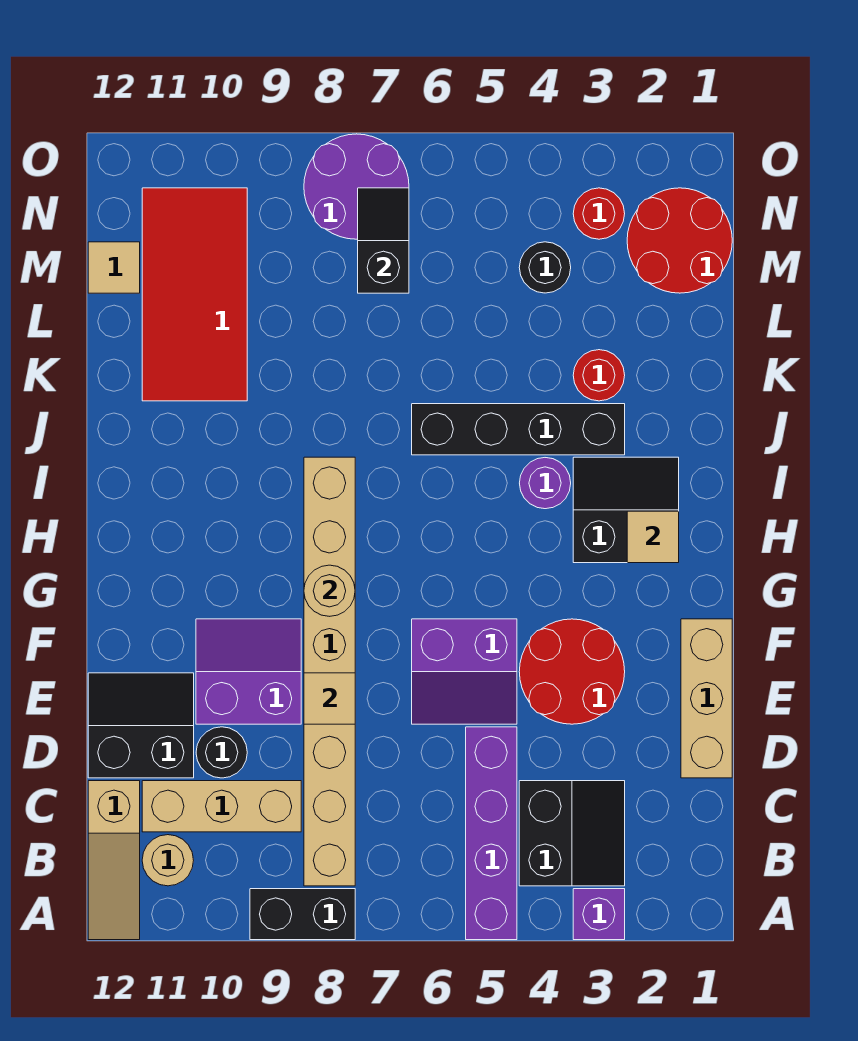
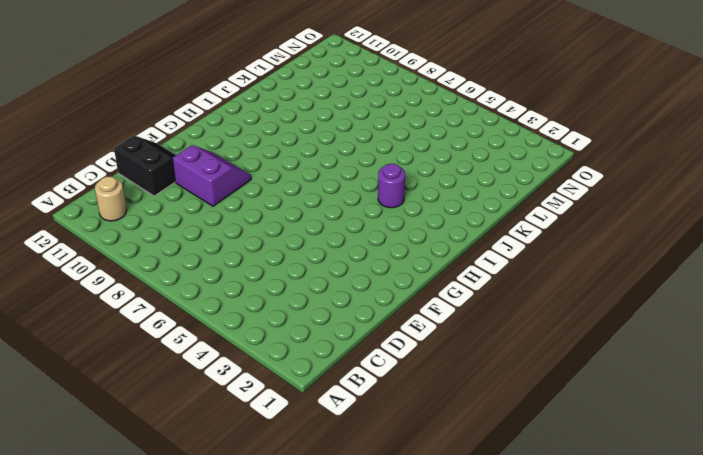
none -> purple brick A3 level 1
none -> purple brick A5:D5 level 1
none -> black brick A8:A9 level 1

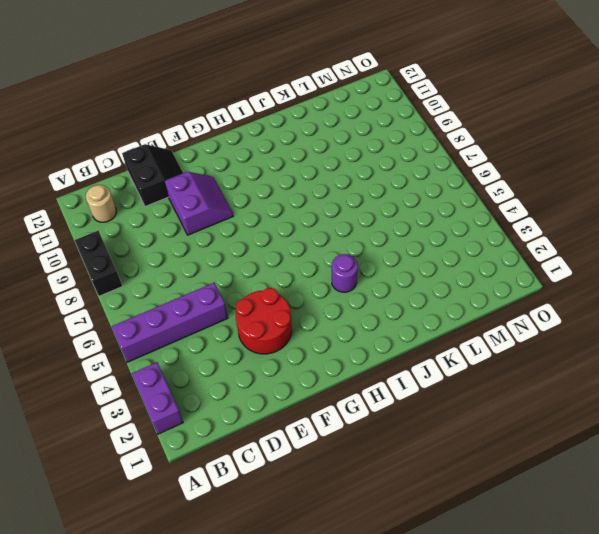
purple brick A2:A3 level 1 -> purple brick A3 level 1
none -> tan slope A12:C12 level 1 top C
none -> black slope B3:C4 level 1 top 4
none -> tan brick B8:I8 level 1

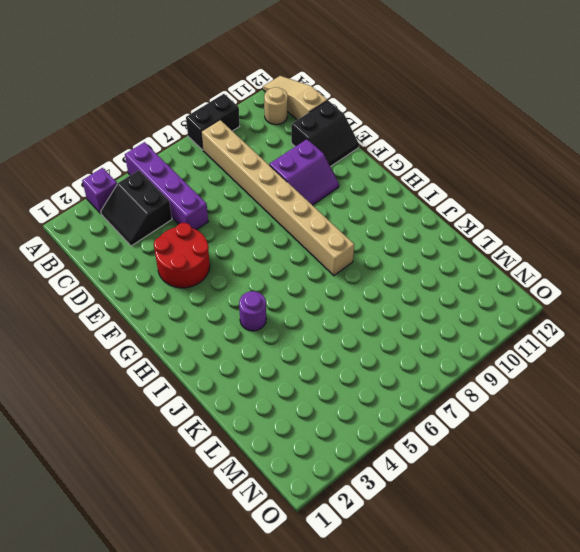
none -> tan brick C9:C11 level 1
none -> tan brick D1:F1 level 1
none -> black round brick D10 level 1

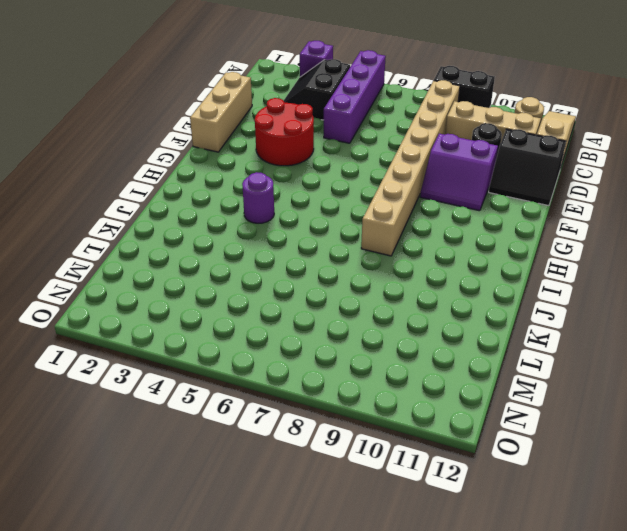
none -> purple slope E5:F6 level 1 top F
none -> black slope H2:I3 level 1 top H
none -> black brick J3:J6 level 1

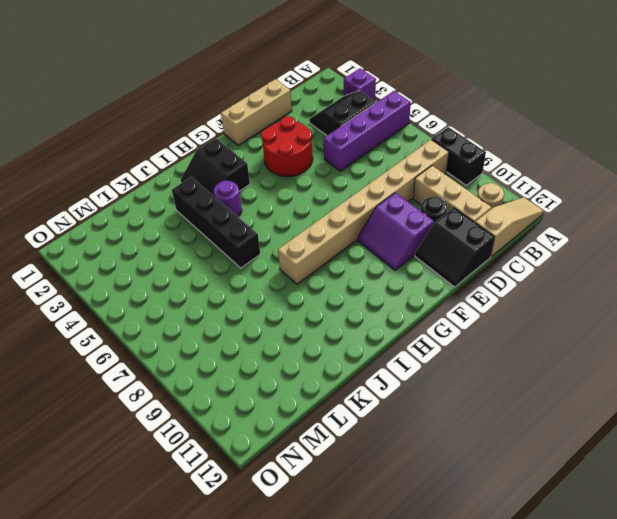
none -> purple slope E5:F6 level 1 top F
none -> red round brick K3 level 1
none -> red tile K10:N11 level 1

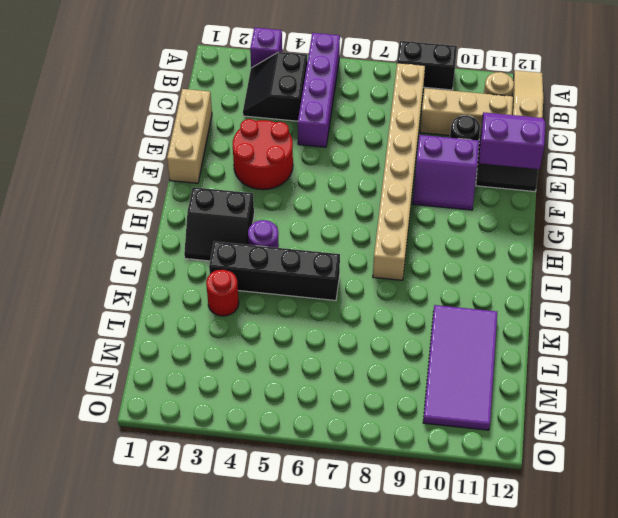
purple slope D11:E12 level 2 top E -> purple slope E5:F6 level 1 top F
purple tile K10:N11 level 1 -> red tile K10:N11 level 1
none -> red round brick M1:N2 level 1
none -> black round brick M4 level 1
none -> tan tile M12 level 1

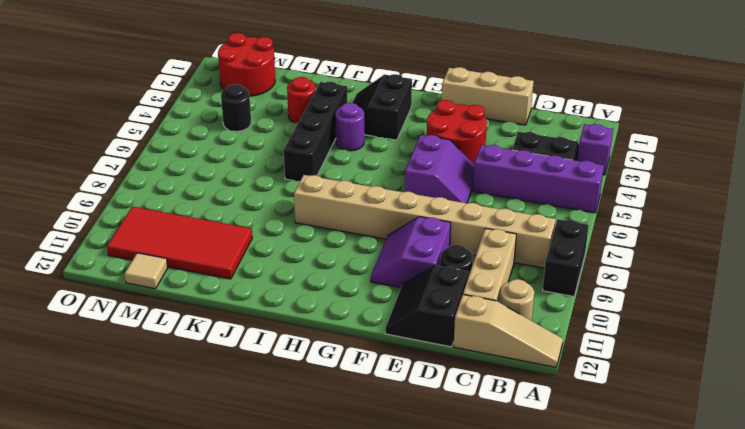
none -> red round brick N3 level 1
none -> purple round brick N7:O8 level 1
none -> tan tile E8 level 2

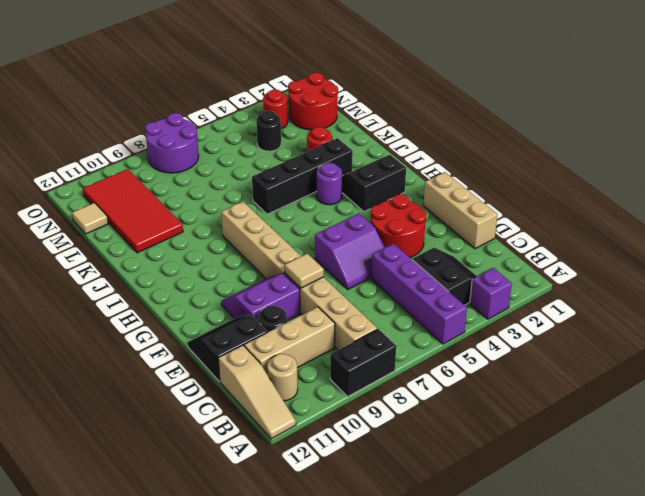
none -> tan round brick G8 level 2
none -> tan tile H2 level 2
none -> black slope M7:N7 level 2 top M

